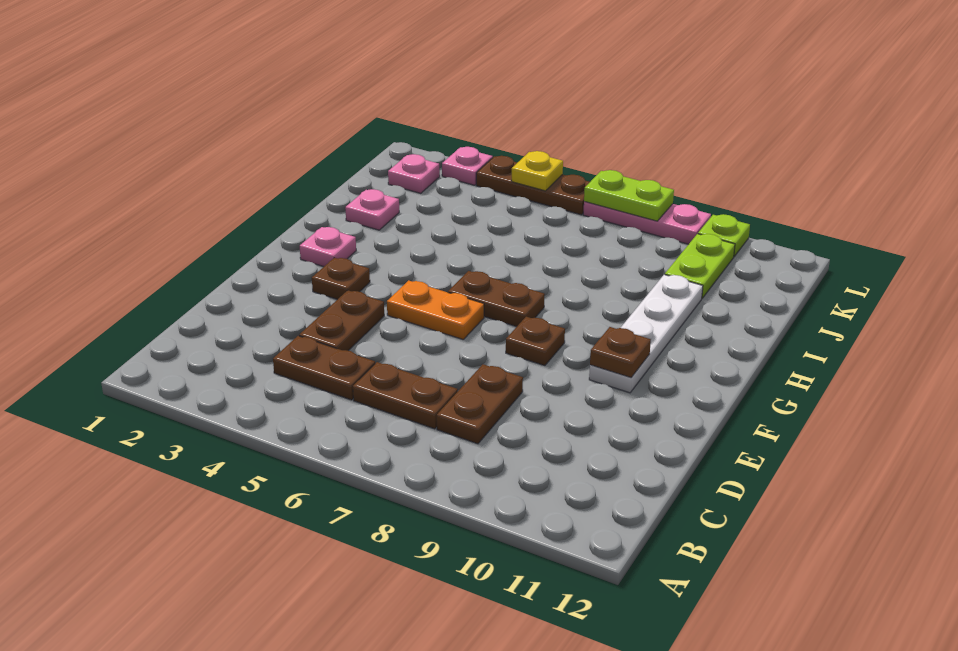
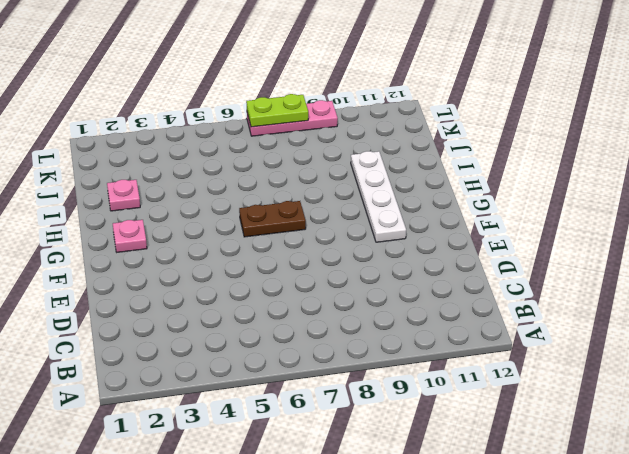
none -> brown plate C4:C5 level 1
none -> brown plate C6:C7 level 1
none -> brown plate C8:D8 level 1

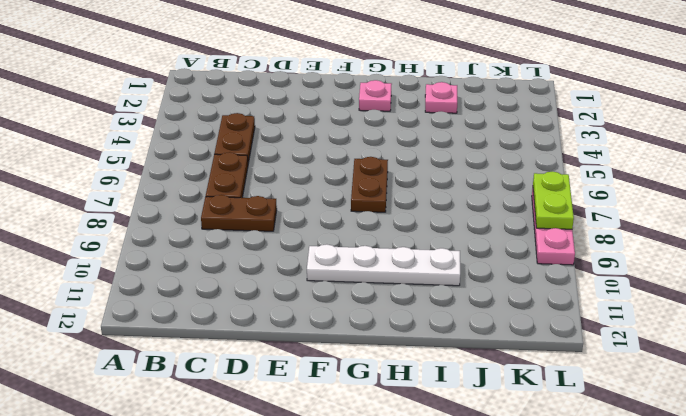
none -> brown plate D4:E4 level 1
none -> brown plate F3 level 1
none -> orange plate F5:F6 level 1

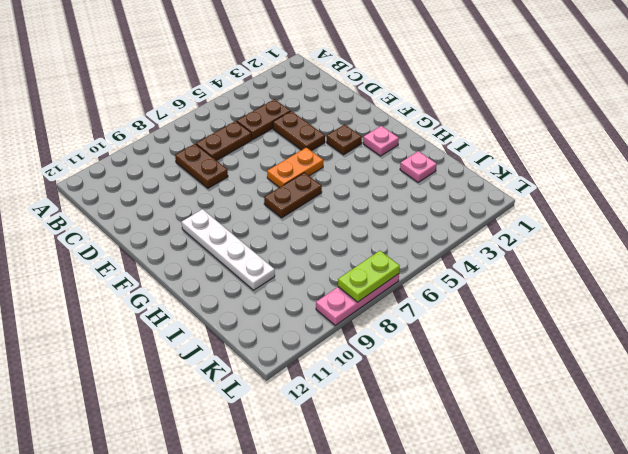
none -> brown plate F8 level 1
none -> lime plate J10:K10 level 1
none -> pink plate K2 level 1

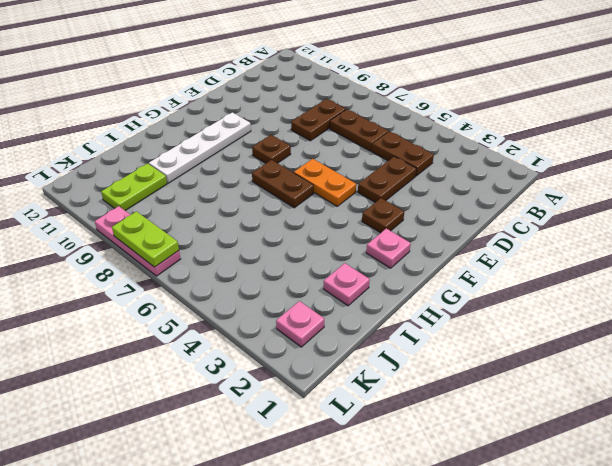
none -> pink plate L3 level 1
none -> brown plate L4:L6 level 1
none -> lime plate L10 level 1

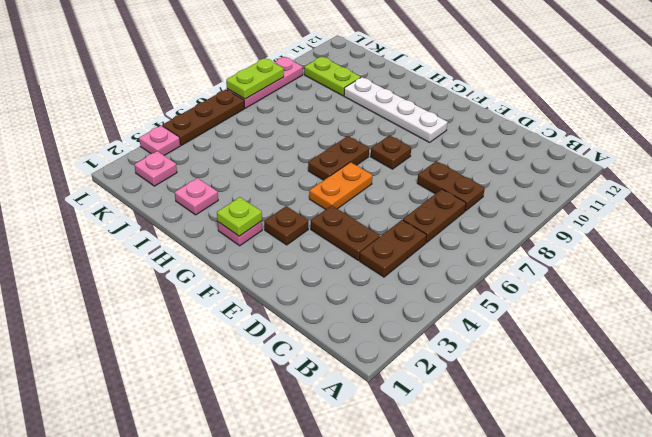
lime plate G2 level 2 -> lime plate L10 level 1
none -> brown plate F10 level 2
none -> yellow plate L5 level 2

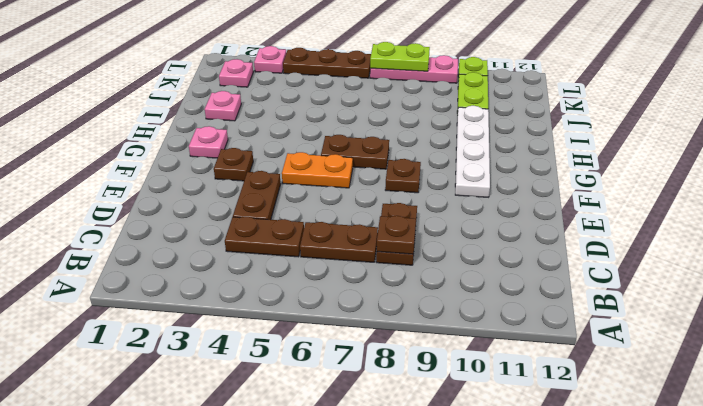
brown plate C8 level 2 -> brown plate F10 level 2
none -> yellow plate L5 level 2

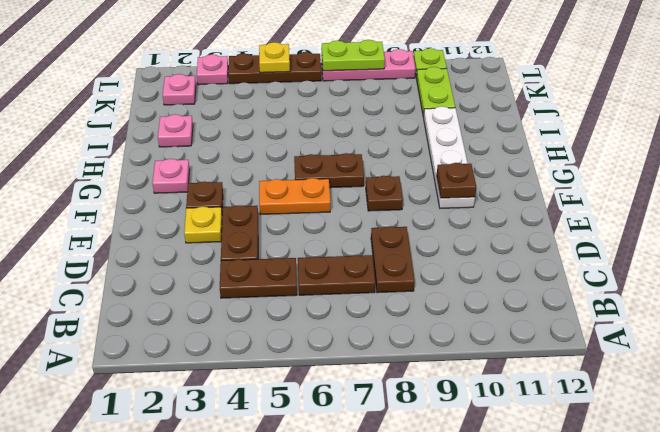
yellow plate E3 level 1 -> none

